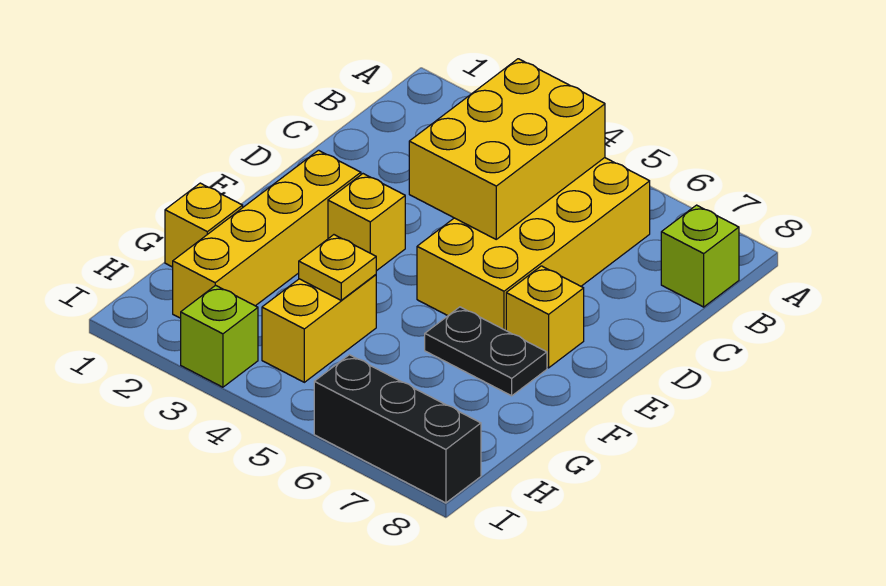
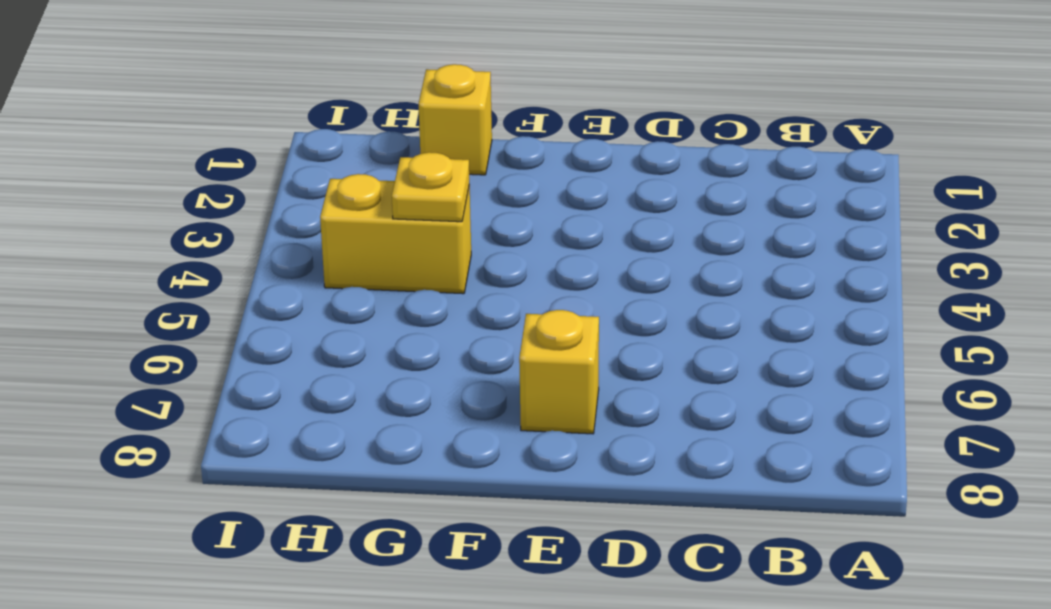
none -> yellow brick B5:E6 level 1
none -> lime brick B8 level 1
none -> yellow brick E2:H2 level 1

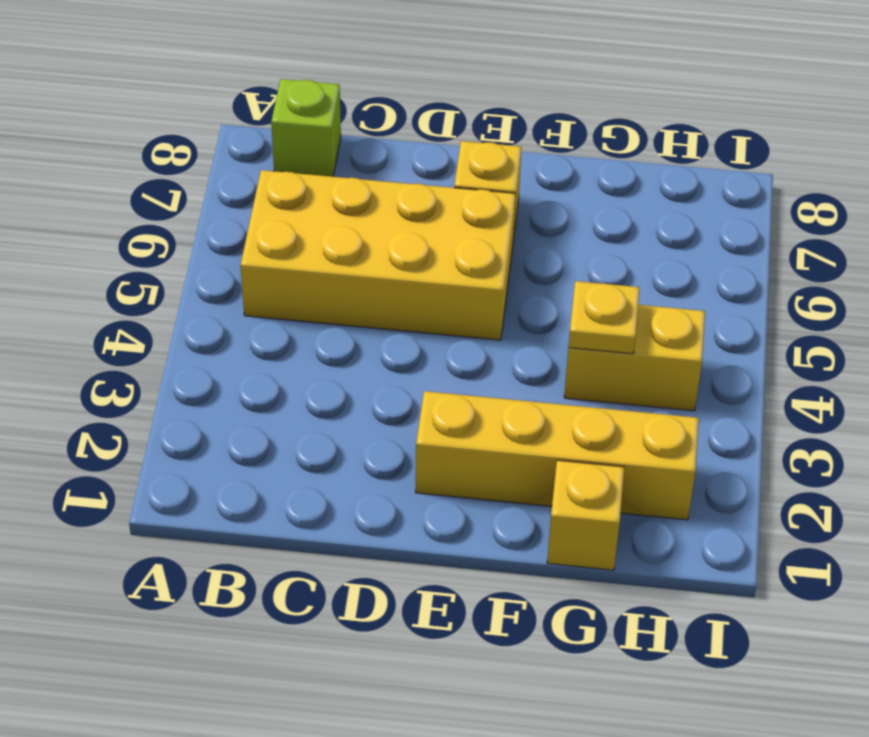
none -> yellow brick E3 level 1
none -> black plate F6:F7 level 1
none -> lime brick I3 level 1

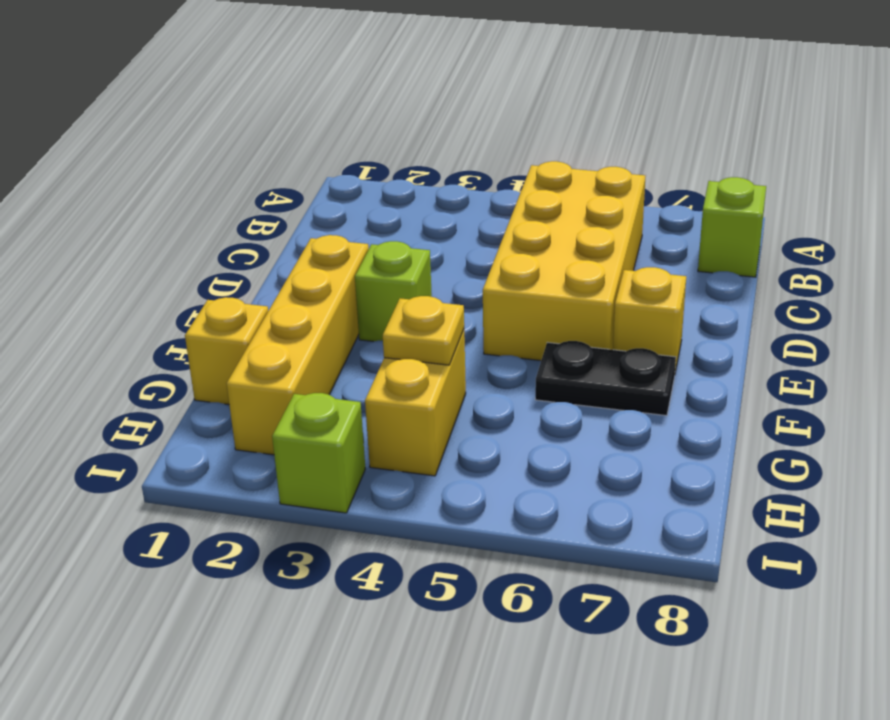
lime brick E3 level 1 -> yellow brick E3 level 1
none -> black brick I6:I8 level 1
none -> yellow brick B4:D5 level 2

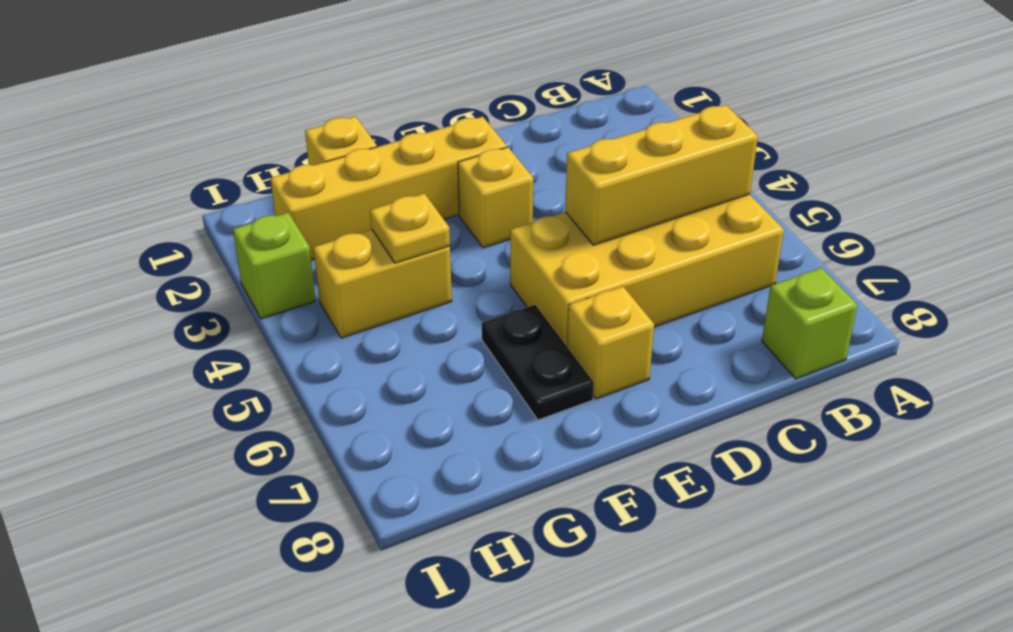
yellow brick B5:D5 level 2 -> yellow brick B4:D5 level 2
none -> black brick I6:I8 level 1

